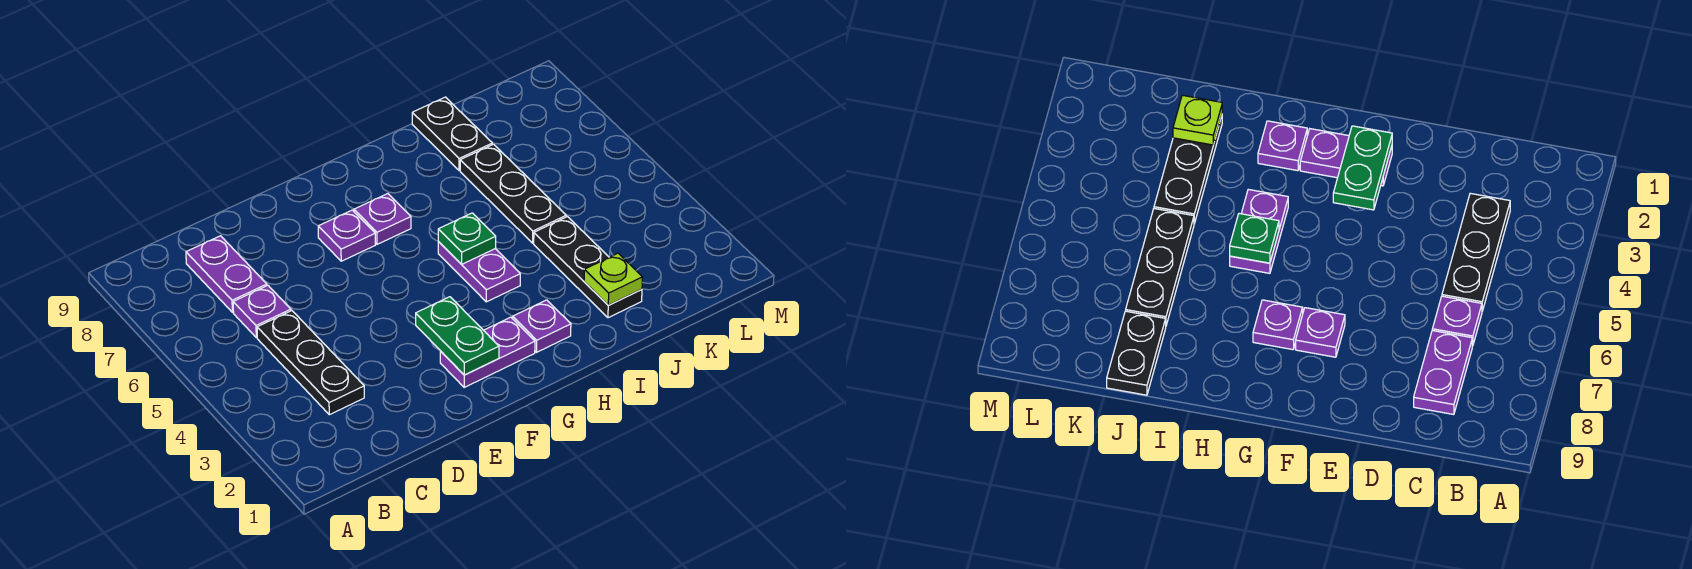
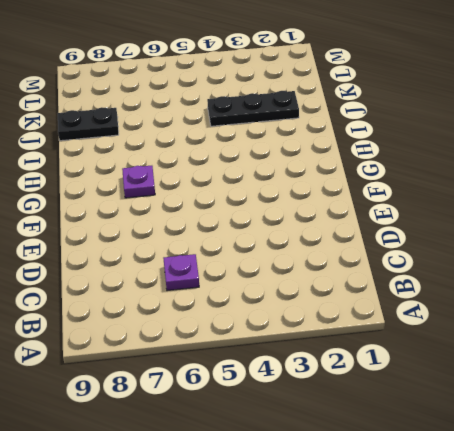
none -> black plate C3:C5 level 1
none -> purple plate C7:C8 level 1
none -> purple plate F2:G2 level 1

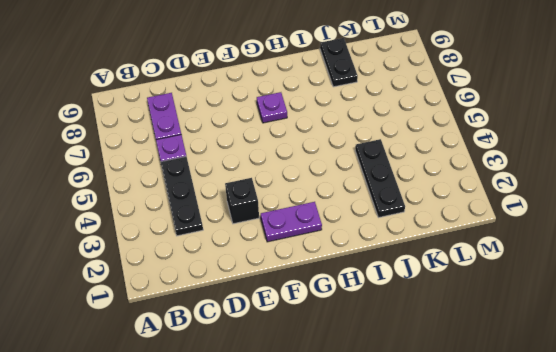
black brick E3 level 1 -> none
none -> purple plate F7 level 1
none -> purple plate H2 level 1
none -> purple plate H4:H5 level 1

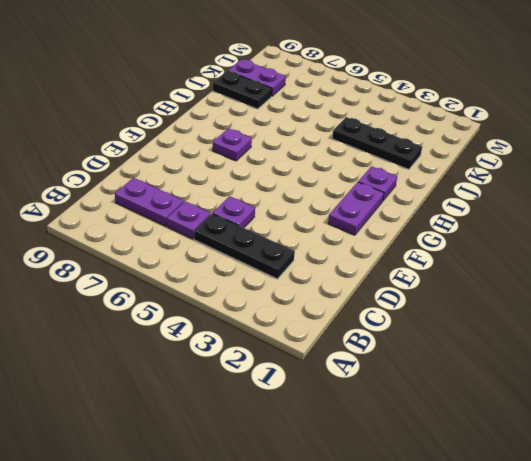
purple plate D5 level 1 -> purple plate F7 level 1
purple plate K8:K9 level 1 -> purple plate H4:H5 level 1
none -> black plate J5:J7 level 1
none -> green plate F2:F3 level 2
none -> green plate H5 level 2

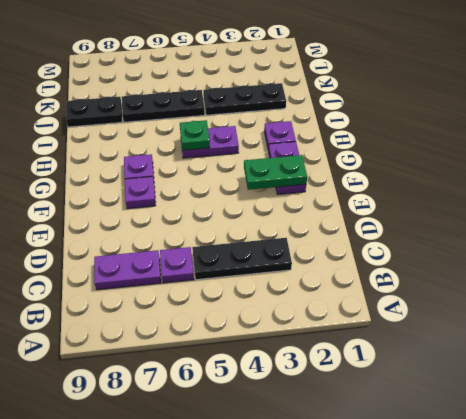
none -> lime plate J2 level 2

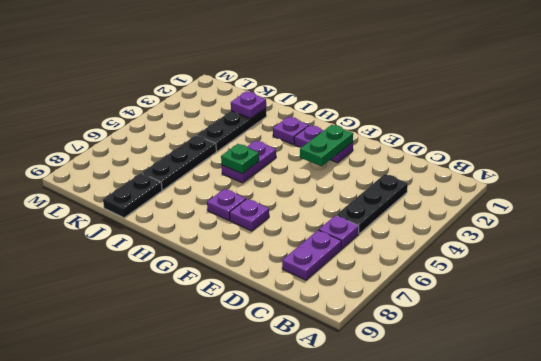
purple plate J2 level 2 -> lime plate J2 level 2

